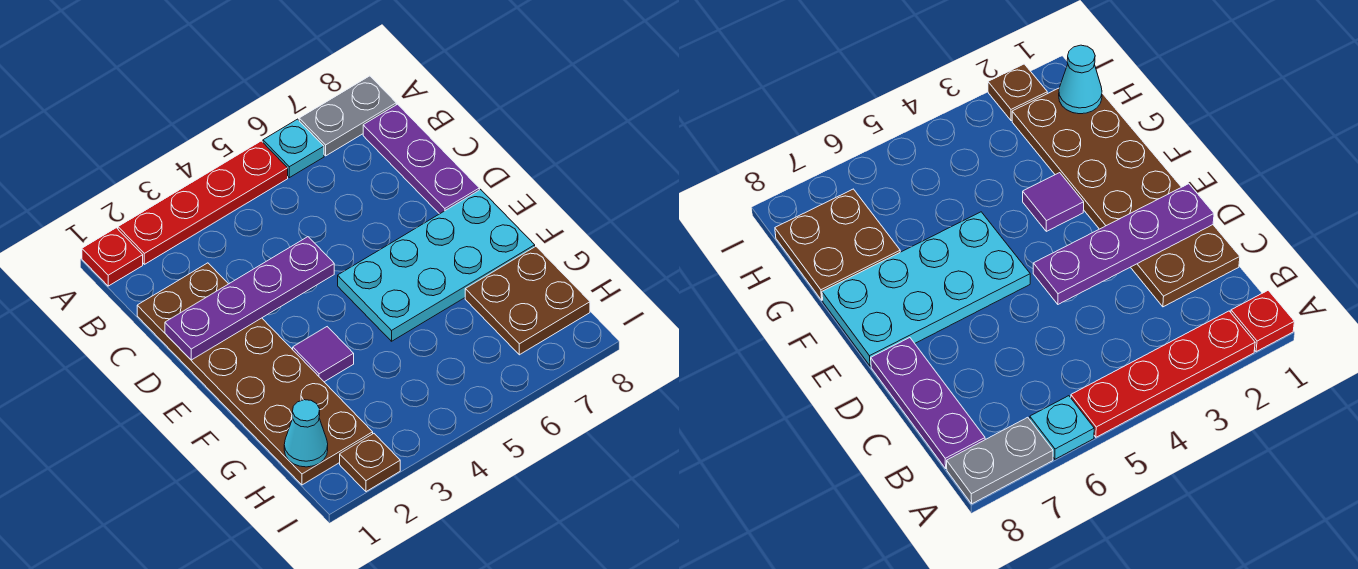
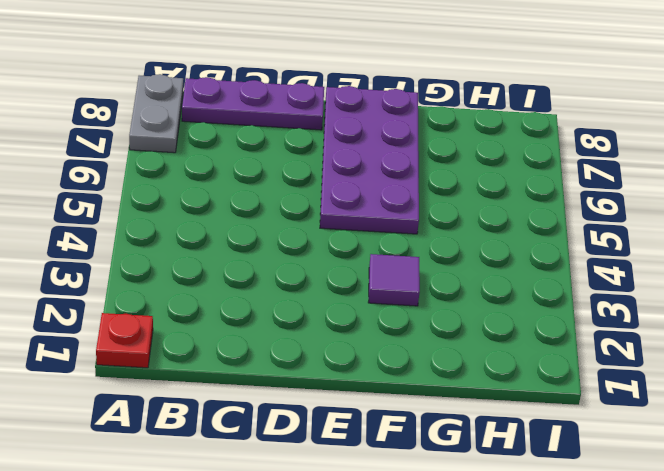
purple plate E5:F8 level 1 -> cyan plate E5:F8 level 1
none -> red plate A2:A5 level 1
none -> cyan plate A6 level 1
none -> brown plate C1:H2 level 1

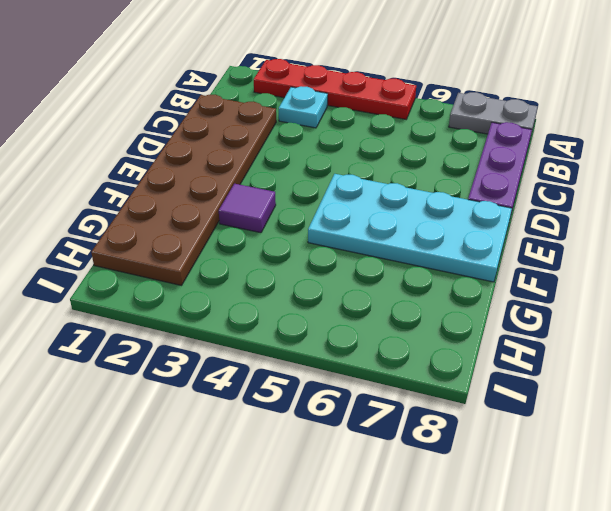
cyan plate B3 level 1 -> cyan plate A6 level 1
none -> red plate A1 level 1
none -> brown plate G7:H8 level 1
none -> brown plate I2 level 1

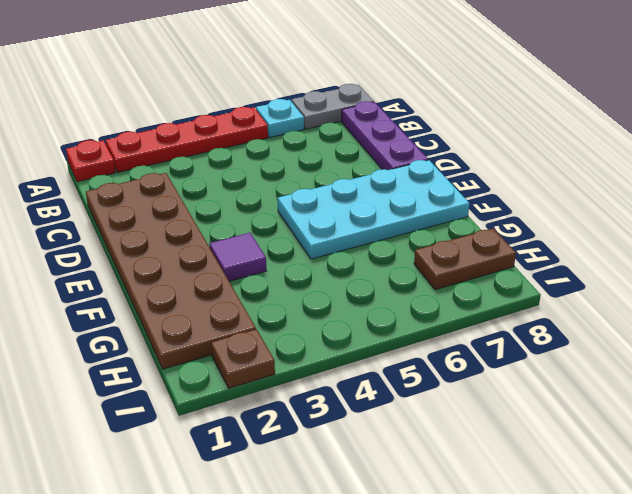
brown plate H7:H8 level 1 -> brown plate G7:H8 level 1
none -> purple plate D1:D4 level 2
none -> cyan cone H1 level 2

